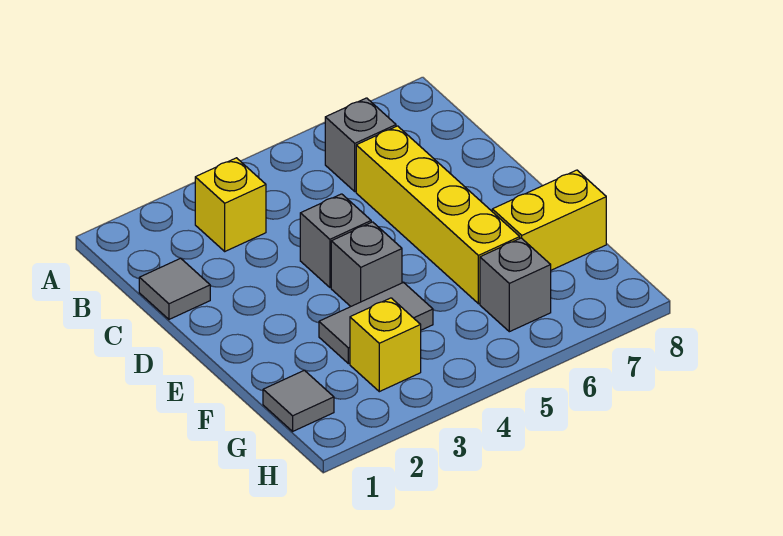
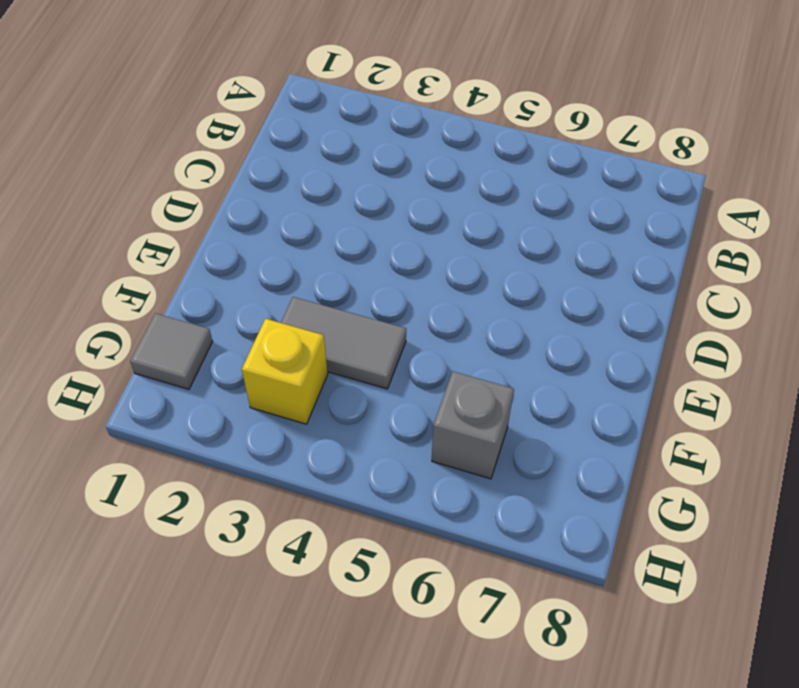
none -> yellow brick B3 level 1
none -> grey brick B6 level 1

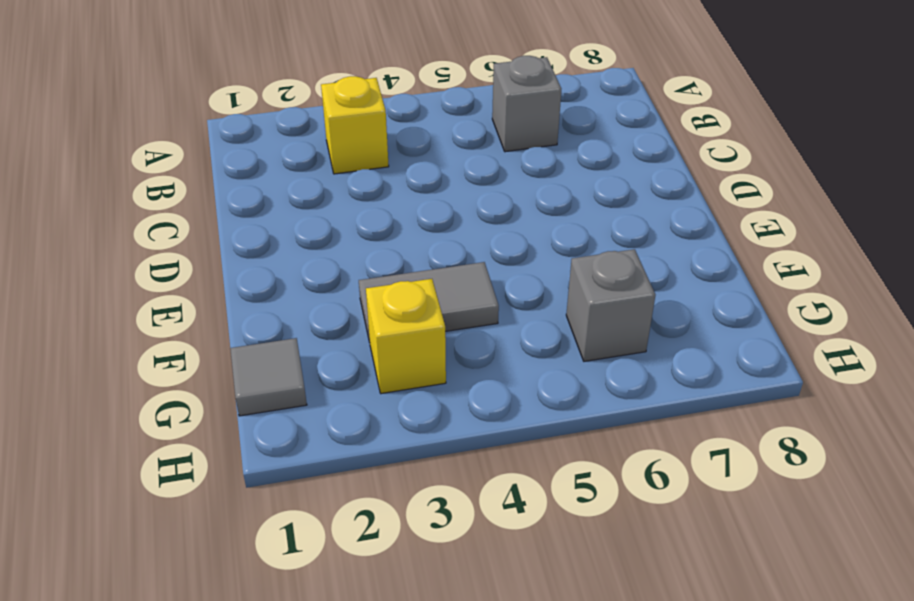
none -> grey tile C1 level 1
none -> yellow brick C6:F6 level 1

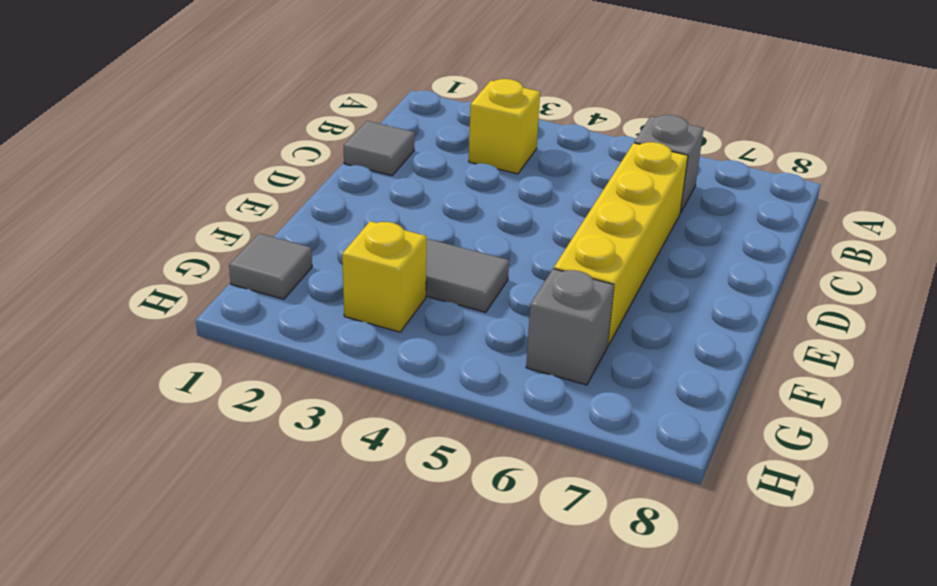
none -> grey brick D4 level 1
none -> grey brick E4 level 1

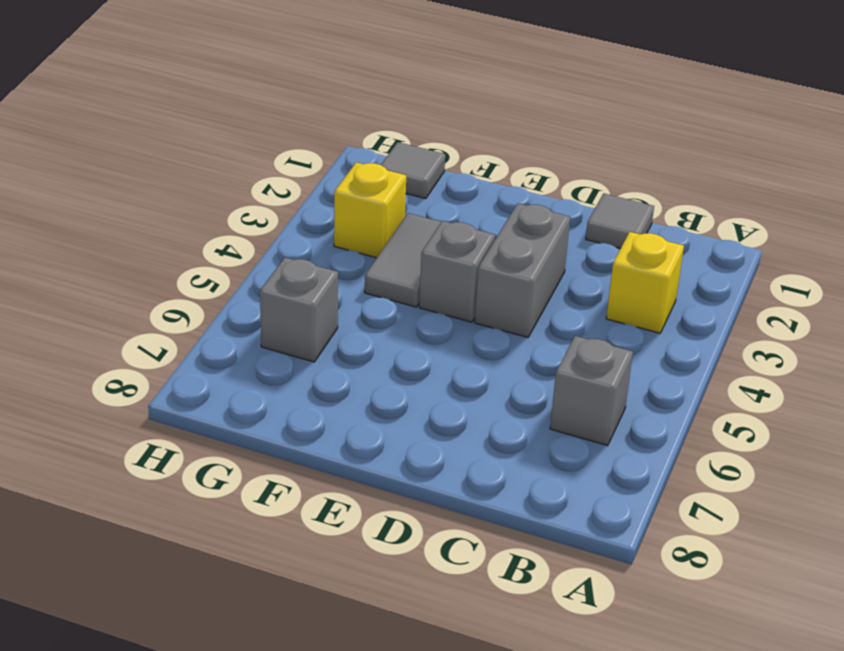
grey brick D3:D4 level 1 -> grey brick D4 level 1
none -> yellow brick C6:F6 level 1
none -> yellow brick F7:F8 level 1

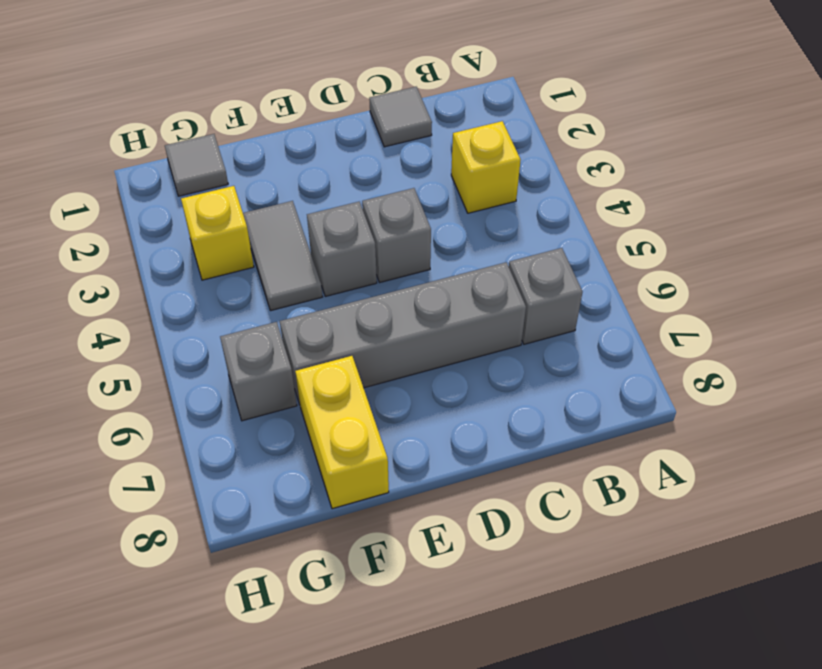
grey brick C6:F6 level 1 -> yellow brick C6:F6 level 1

